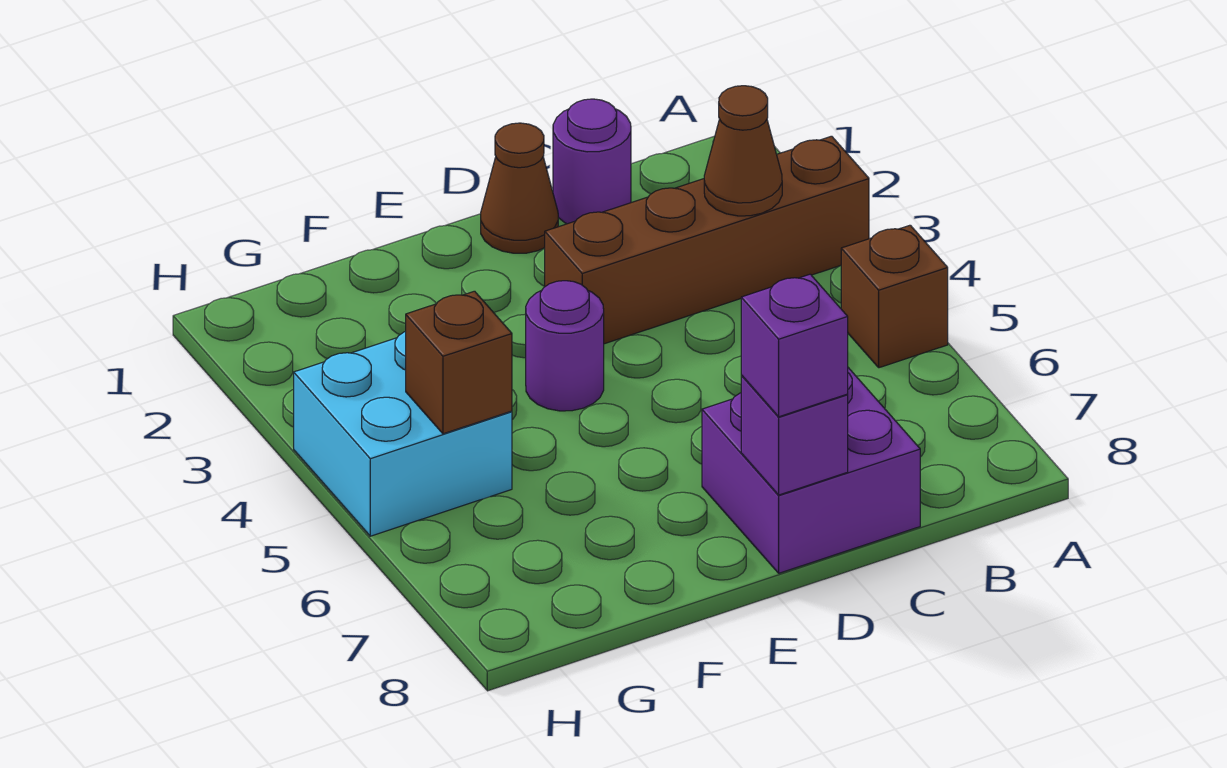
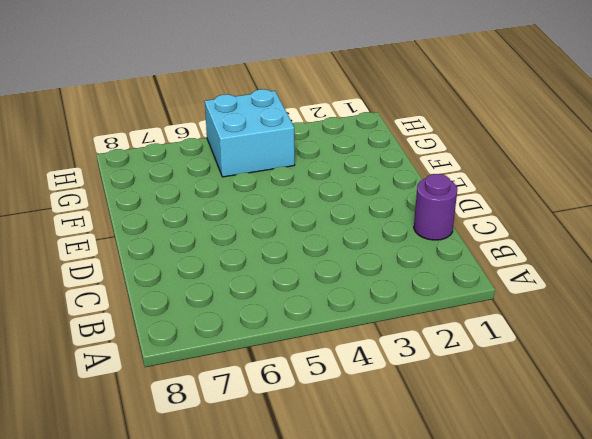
none -> brown brick A3:D3 level 1
none -> brown brick A5 level 1

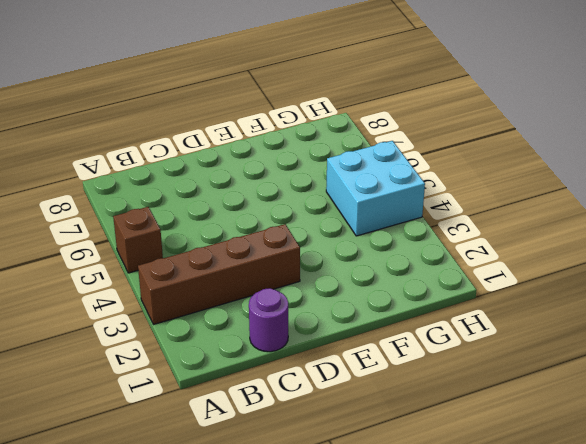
none -> purple brick C7:D8 level 1
none -> brown cone D1 level 1

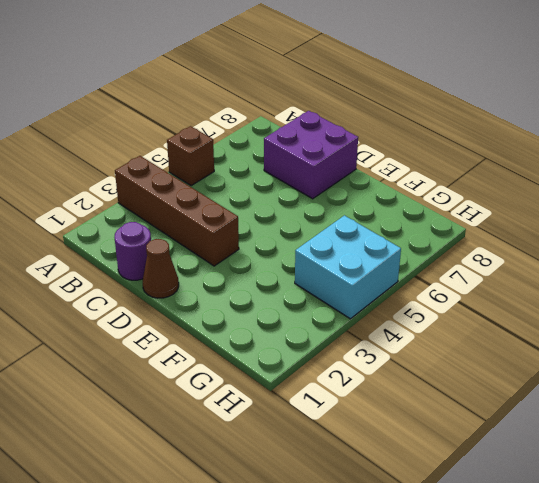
none -> purple round brick E4 level 1
none -> brown cone B3 level 2

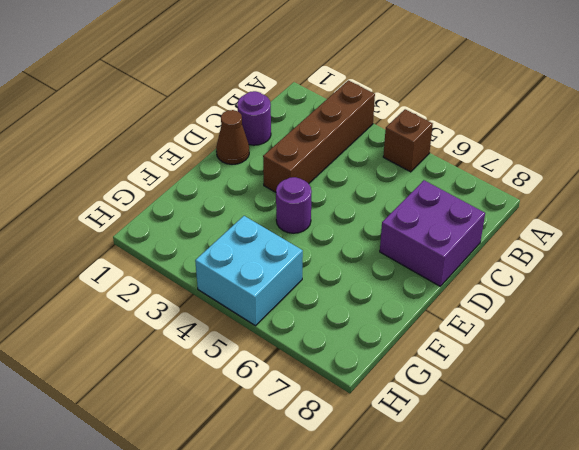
none -> brown cone B3 level 2
none -> purple brick D8 level 2

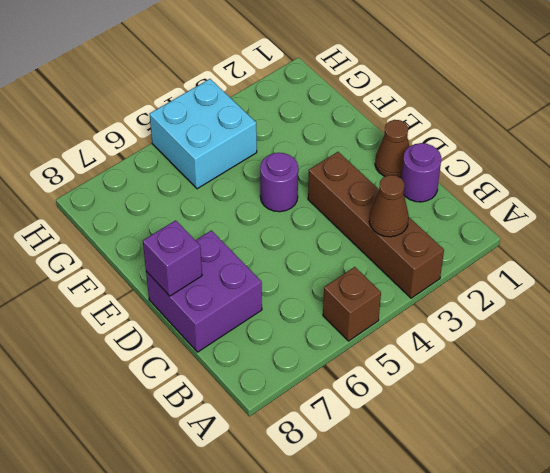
none -> brown brick G5 level 2
none -> purple brick D8 level 3

